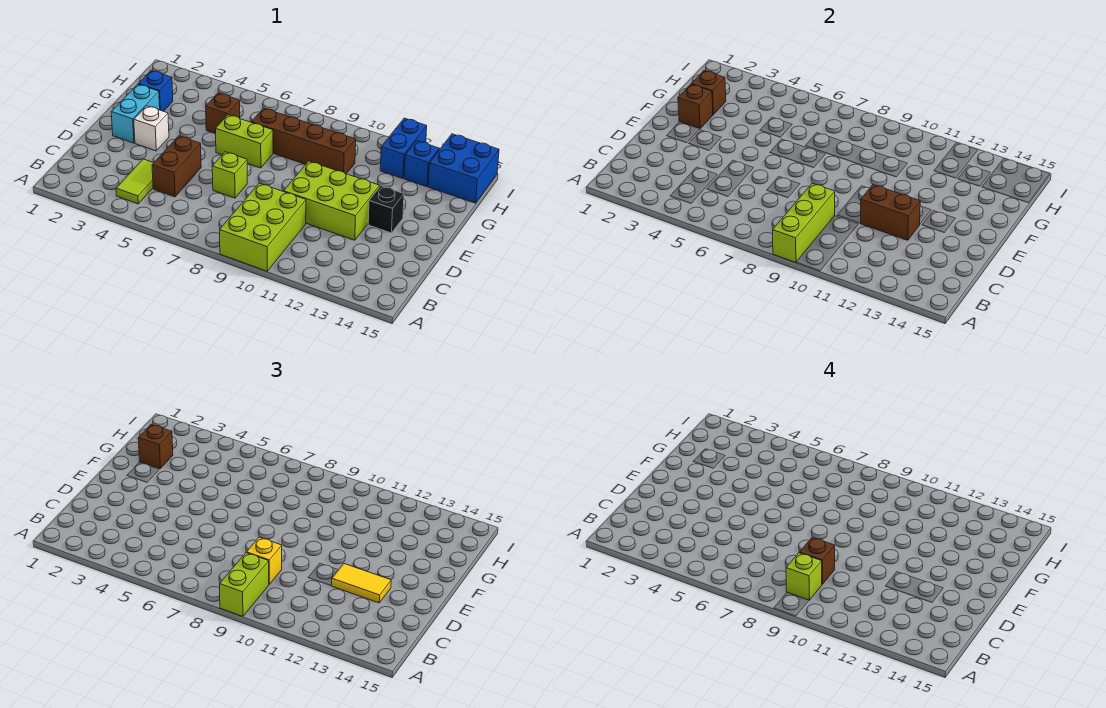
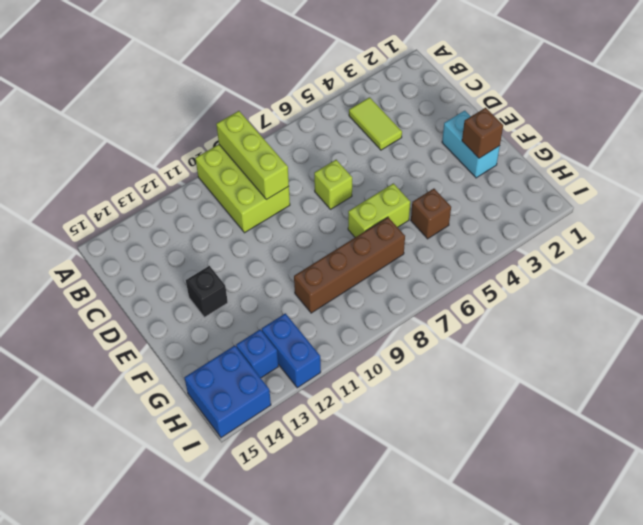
none -> brown brick C5:D5 level 1
none -> lime brick D10:E12 level 1
none -> white brick E3 level 1

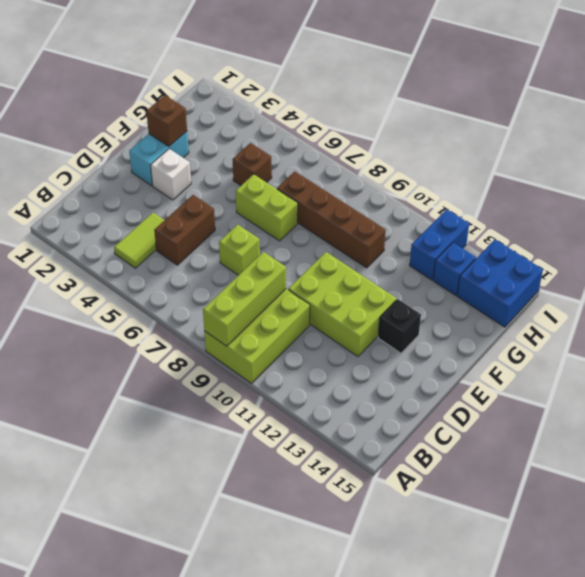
none -> blue brick G2 level 1
none -> brown brick D11:D12 level 2
none -> brown brick G2 level 2

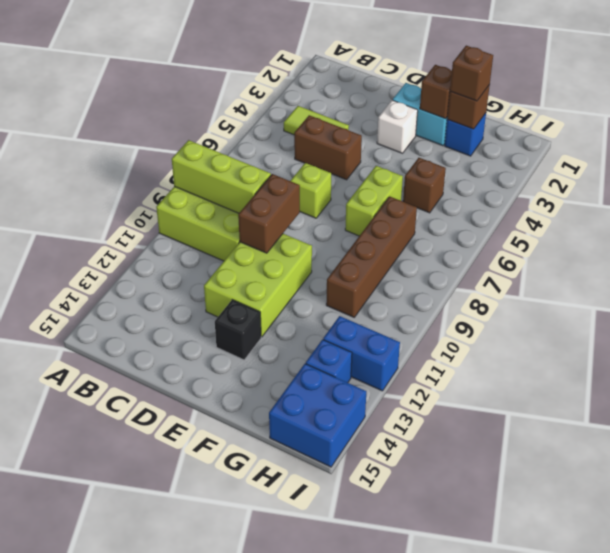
brown brick D9:D10 level 2 -> brown brick D11:D12 level 2
none -> lime brick A9:B9 level 3
none -> yellow brick C9 level 3
none -> yellow tile D12:D13 level 3

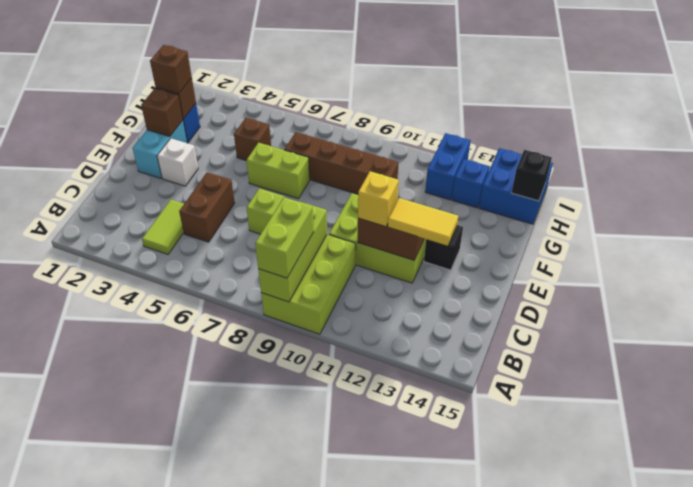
yellow brick D11 level 3 -> yellow brick C9 level 3
black brick H15 level 2 -> none
none -> lime brick B9 level 4
none -> brown brick C9 level 4

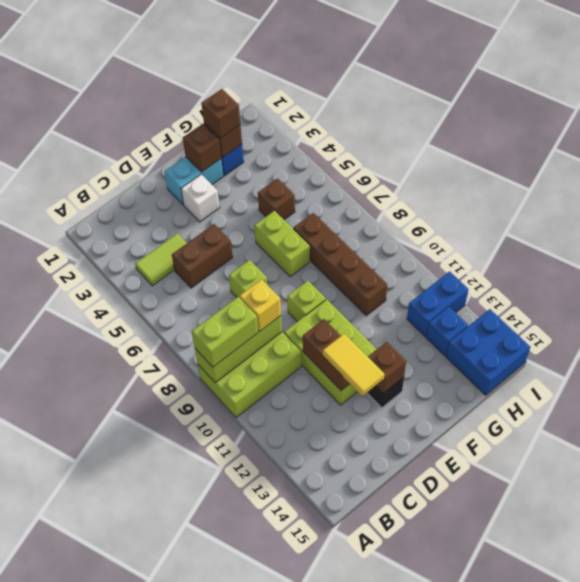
lime brick E9 level 1 -> lime brick B9 level 4
brown brick E13 level 2 -> brown brick C9 level 4

